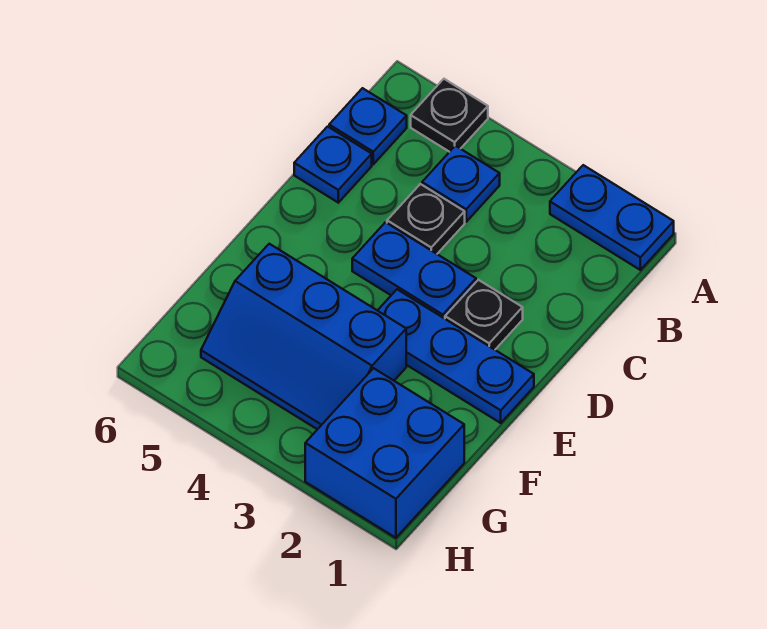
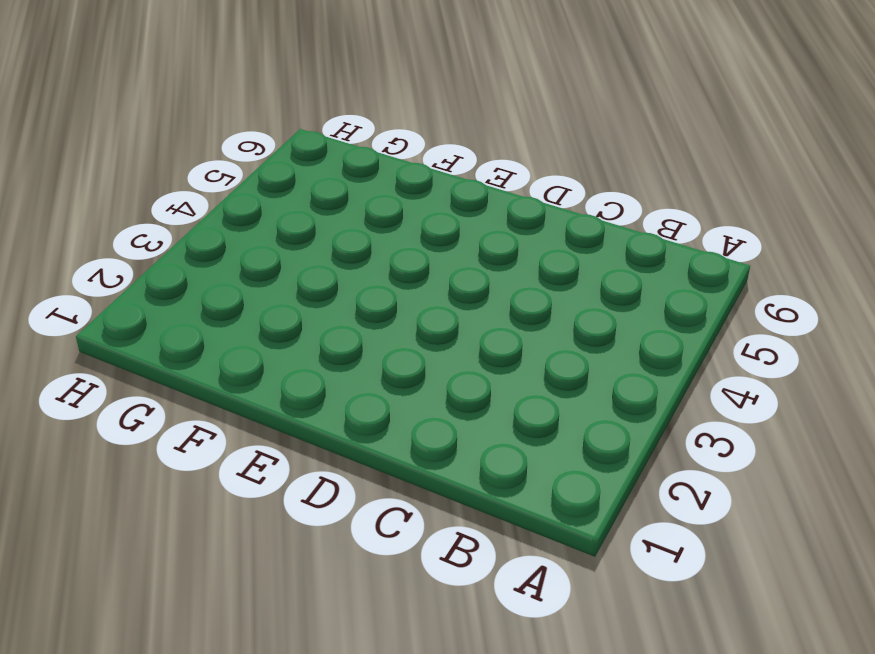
none -> blue plate A1:A2 level 1
none -> black plate A5 level 1

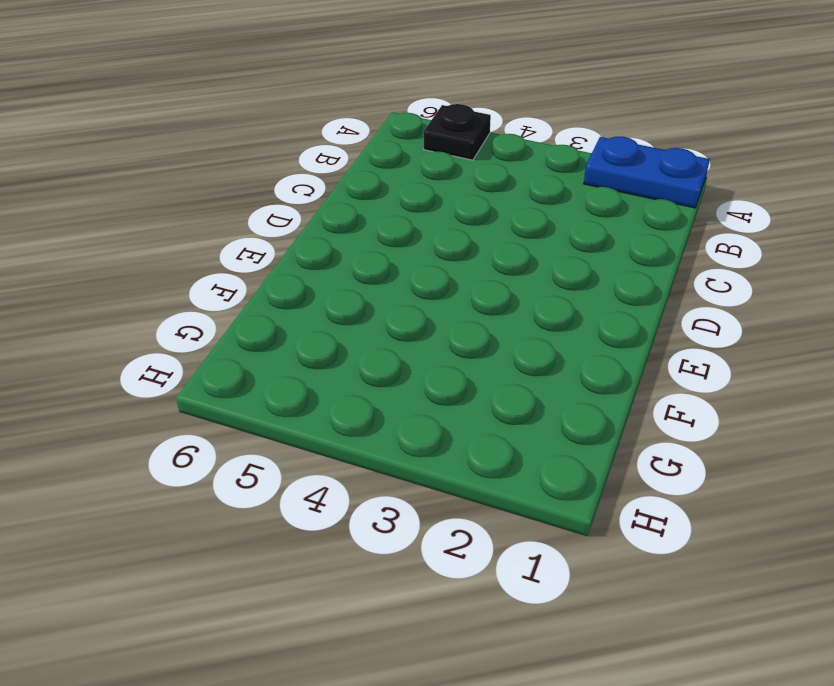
none -> blue plate B4 level 1
none -> blue plate B6 level 1

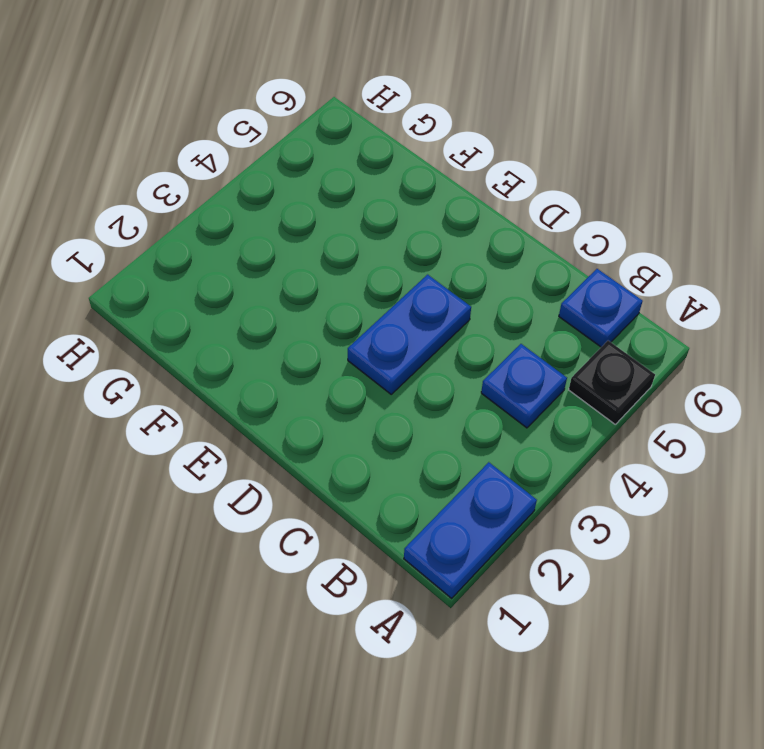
none -> black plate C4 level 1
none -> blue plate C6 level 1

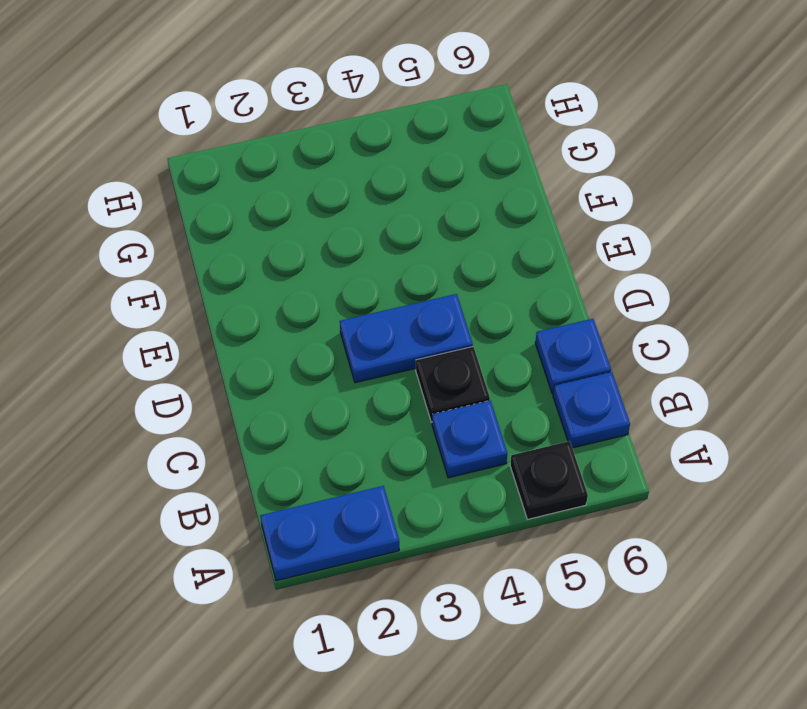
none -> black plate D2 level 1
none -> blue plate E1:E3 level 1

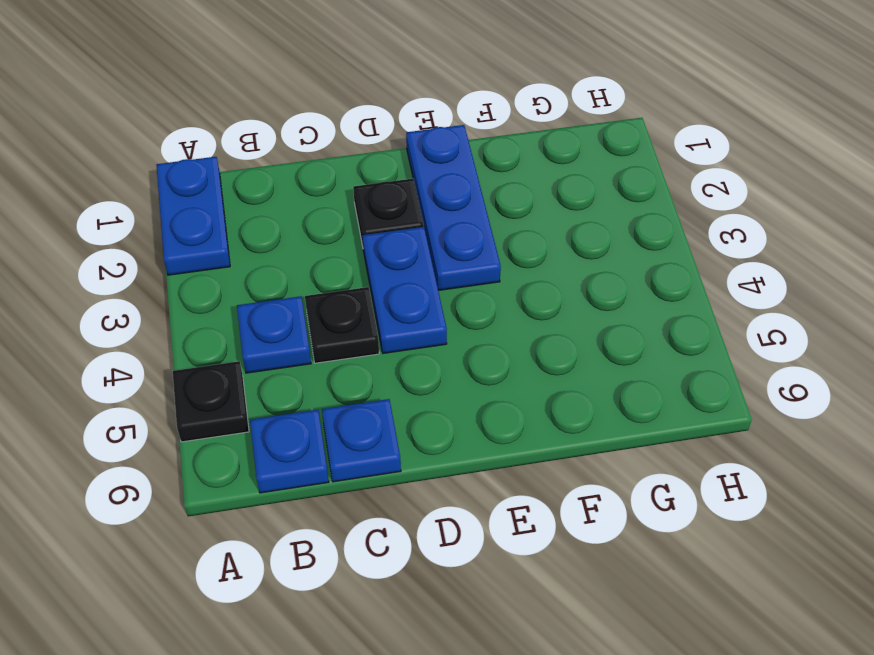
none -> blue slope F3:G5 level 1 top F
none -> blue brick G1:H2 level 1

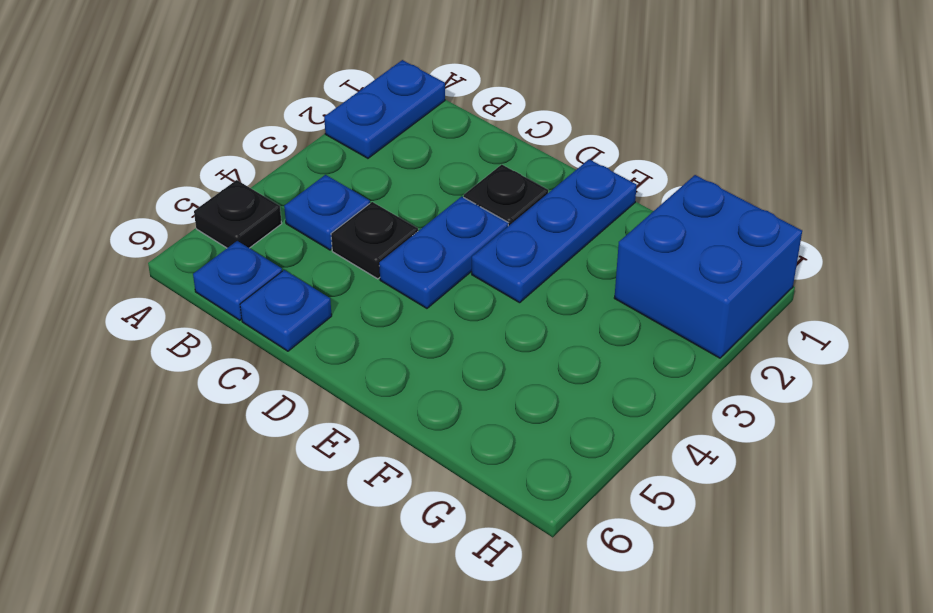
none -> blue slope F3:G5 level 1 top F

